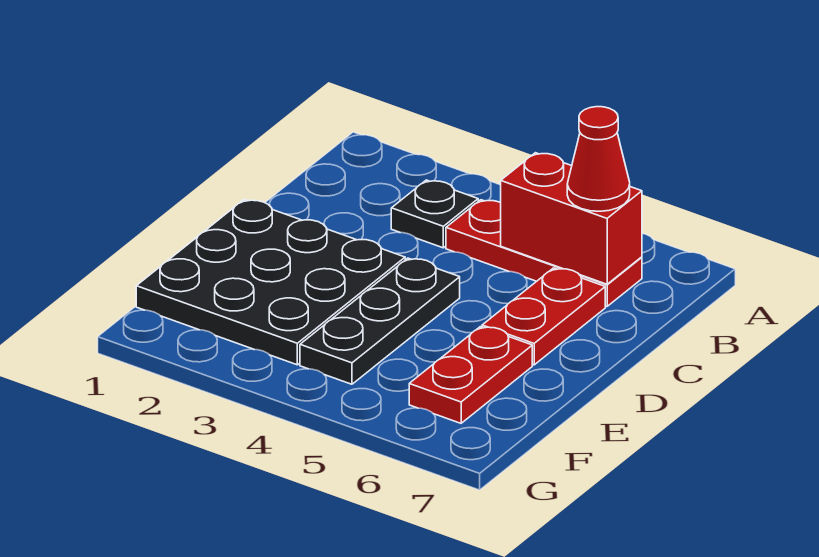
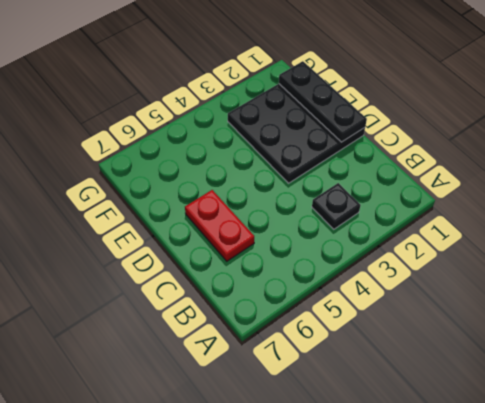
black plate D1:F1 level 2 -> black plate D4:F4 level 1
none -> red plate B4:B6 level 1
none -> red plate E6:F6 level 1

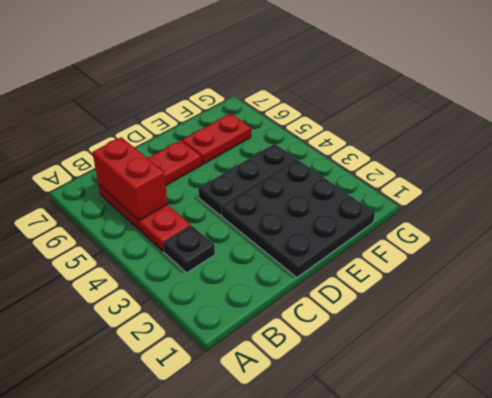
none -> red cone B6 level 3

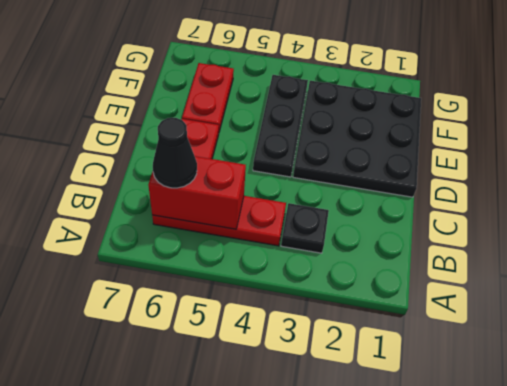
black cone B6 level 3 -> red cone B6 level 3

